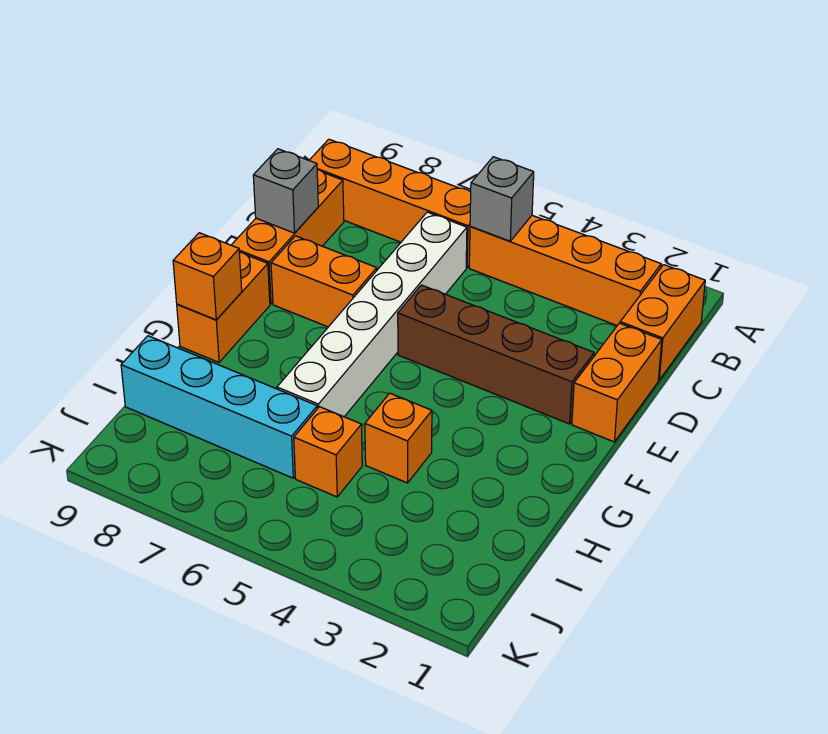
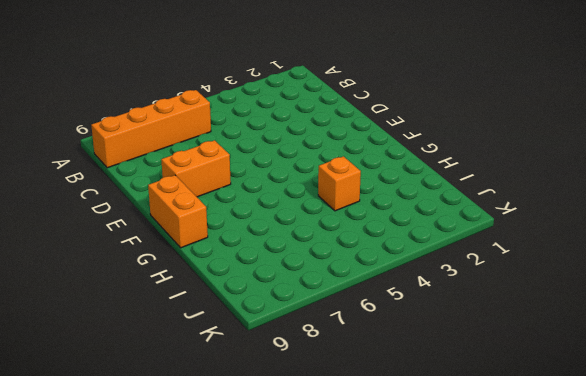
none -> orange brick B1:C1 level 1
none -> orange brick B2:B5 level 1
none -> white brick C6:H6 level 1

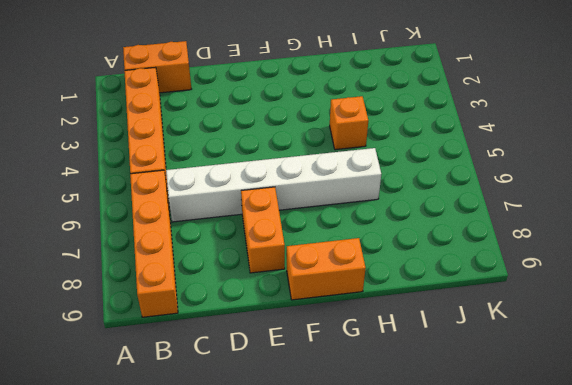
none -> orange brick C9:E9 level 1
none -> orange brick D1:E1 level 1
none -> brown brick E2:E5 level 1

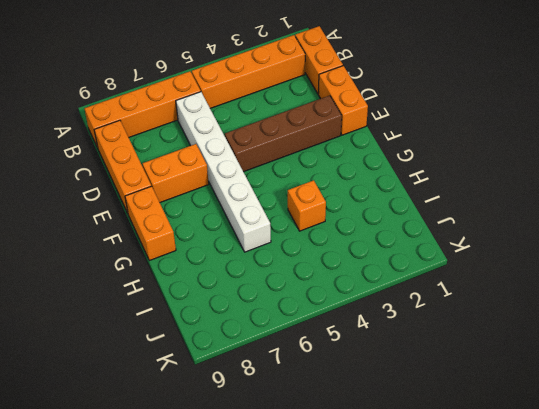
none -> orange brick I5 level 1
none -> cyan brick I6:I9 level 1
none -> grey brick B5 level 2

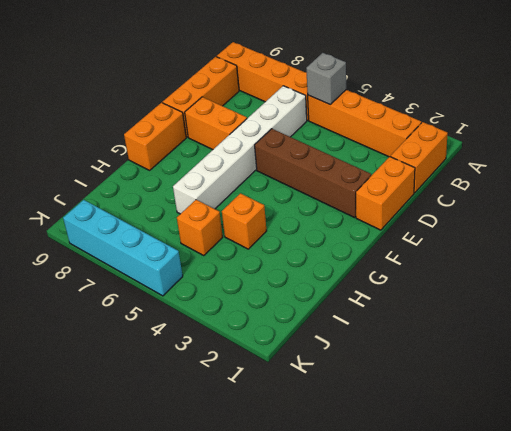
cyan brick K5:K8 level 1 -> cyan brick I6:I9 level 1
none -> grey brick D9 level 2
none -> orange brick G9 level 2

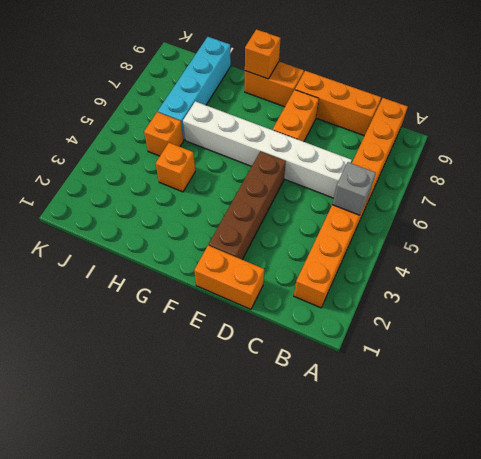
none -> orange brick B1:C1 level 1
none -> grey brick D9 level 2

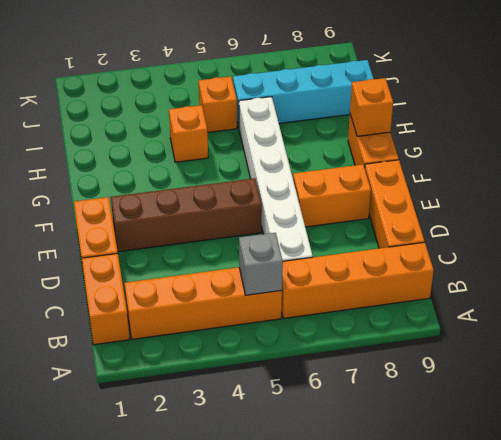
none -> grey brick D9 level 2

